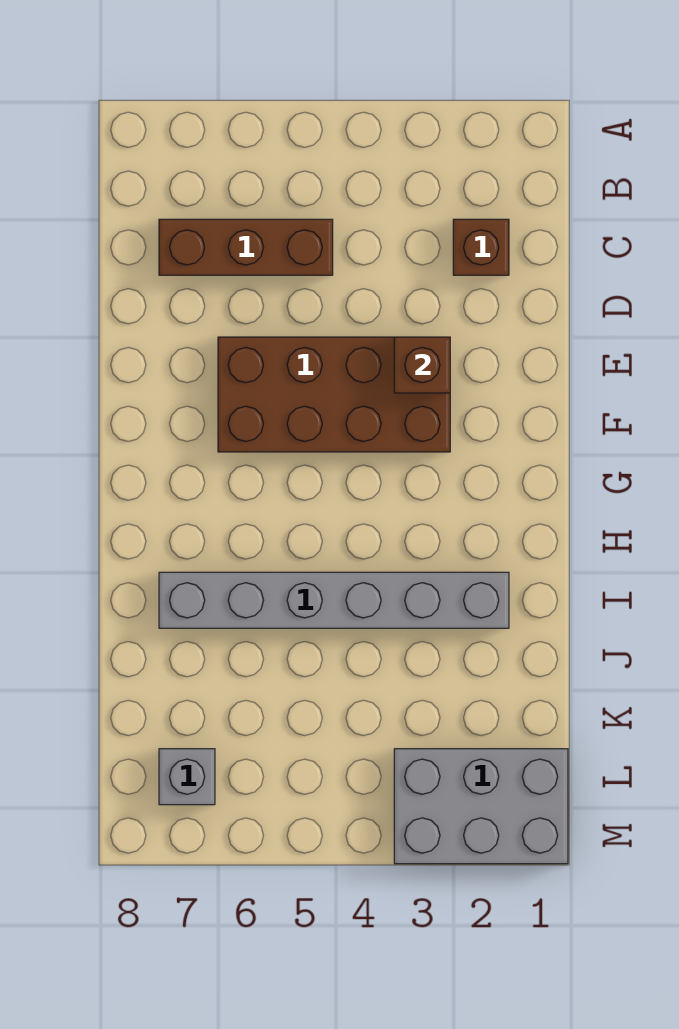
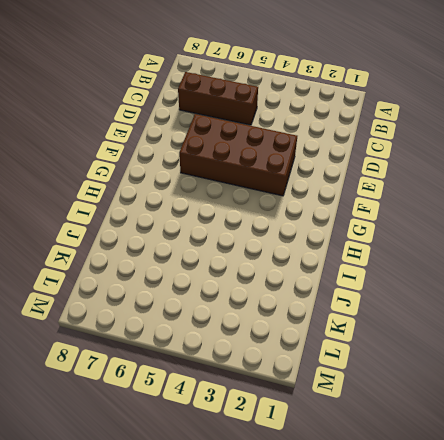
none -> brown brick C2 level 1
none -> grey brick I2:I7 level 1

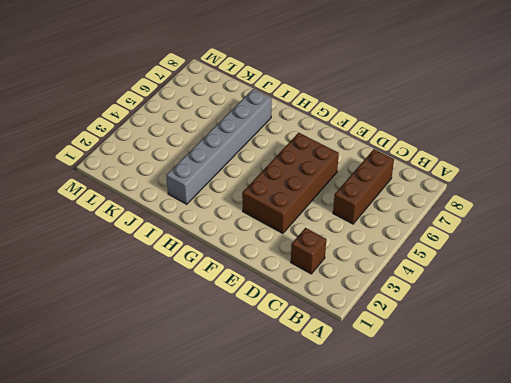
none -> grey brick L1:M3 level 1
none -> grey brick L7 level 1

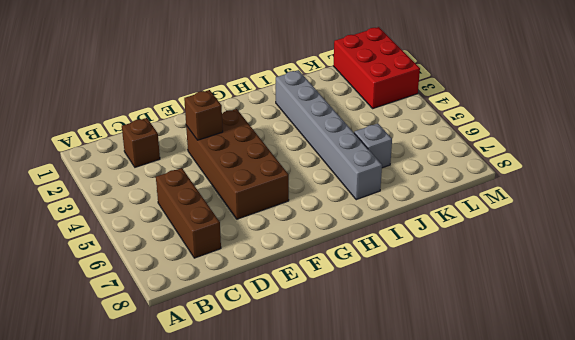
grey brick J6 level 1 -> grey brick L7 level 1
red brick L1:M3 level 1 -> grey brick L1:M3 level 1

